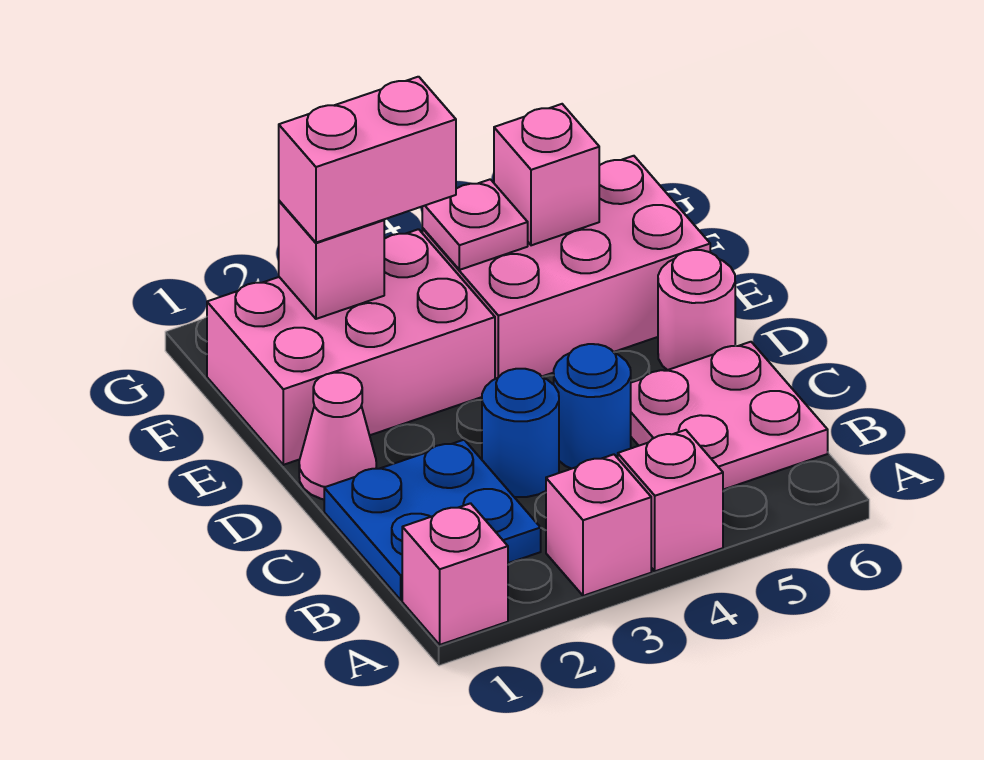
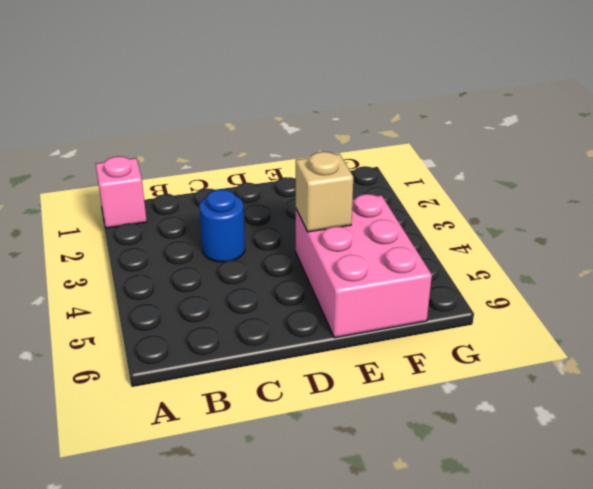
tan brick E4 level 2 -> none
none -> pink brick A3 level 1
none -> pink brick A4 level 1
none -> blue plate B1:C2 level 1

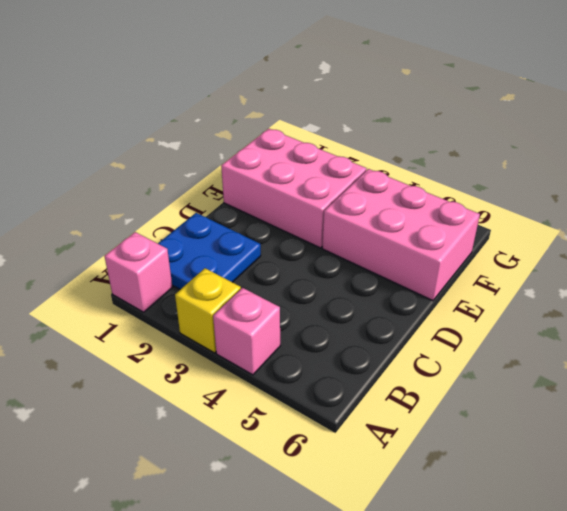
yellow brick A3 level 1 -> pink brick A3 level 1
none -> pink plate B5:C6 level 1
none -> blue round brick C3 level 1
none -> blue round brick C4 level 1

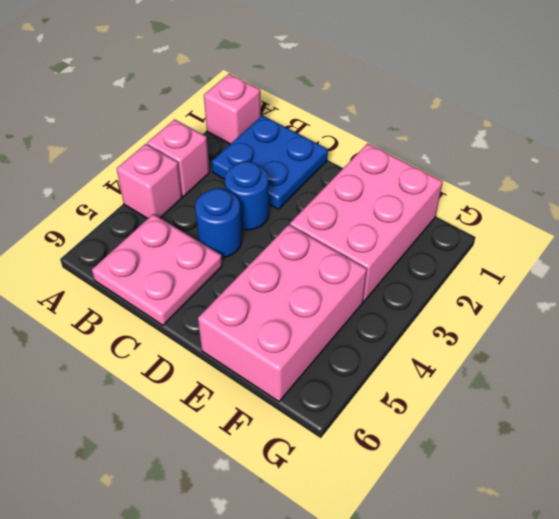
none -> pink cone D1 level 1
none -> pink round brick D6 level 1
none -> pink brick F2 level 2

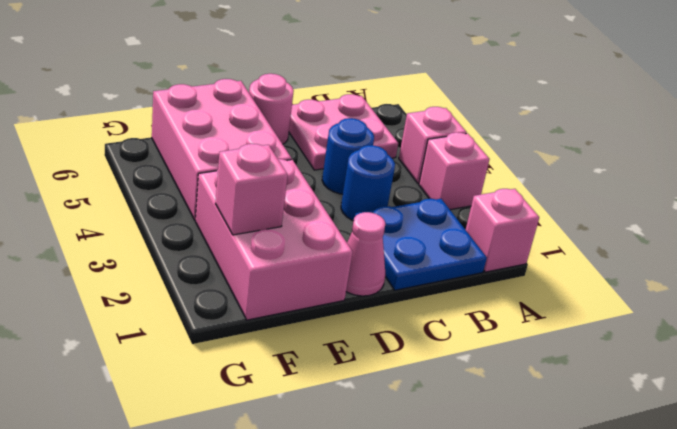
none -> pink plate F4 level 2
none -> pink brick F5 level 2
none -> pink brick F2:F3 level 3

